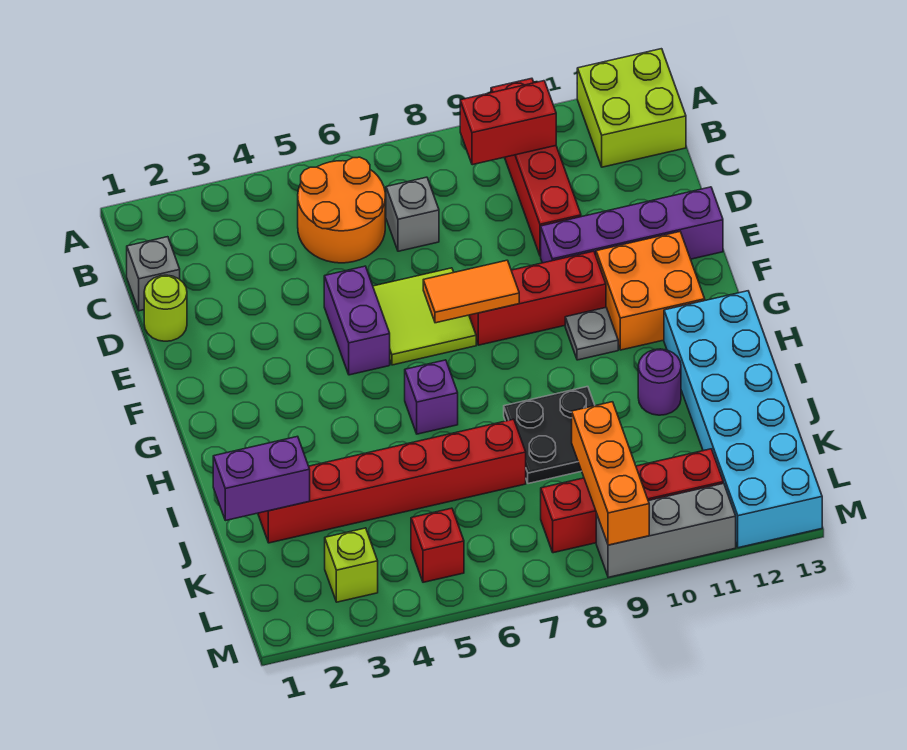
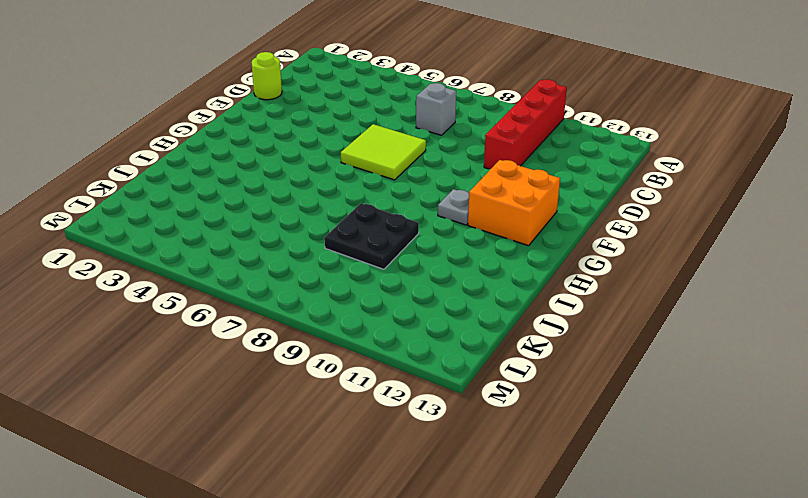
none -> lime brick A12:B13 level 1
none -> orange round brick B5:C6 level 1
none -> grey brick C1 level 1

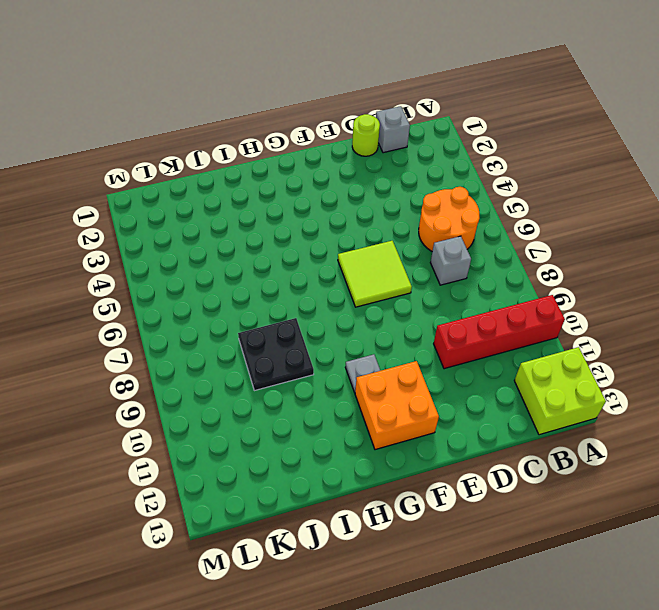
none -> purple brick E5:F5 level 1
none -> purple brick E10:E13 level 1
none -> red brick F8:F10 level 1

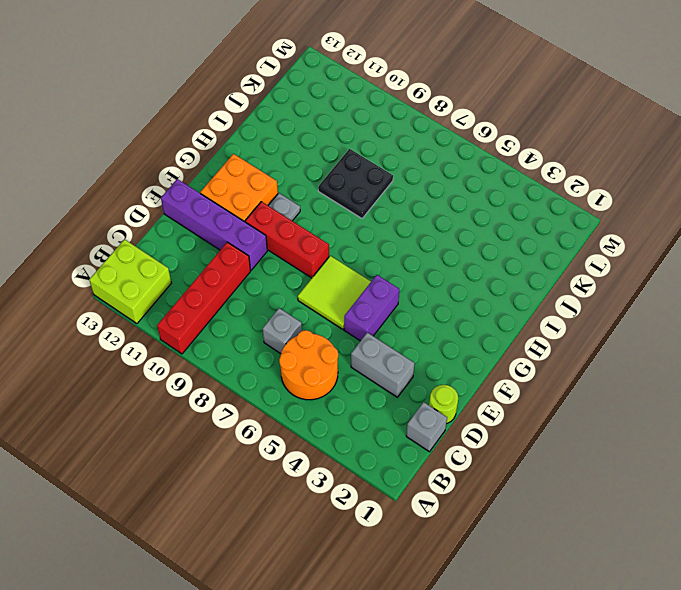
grey brick D3:D4 level 1 -> none
none -> purple brick H6 level 1
none -> cyan brick H12:M13 level 1
none -> purple round brick I11 level 1

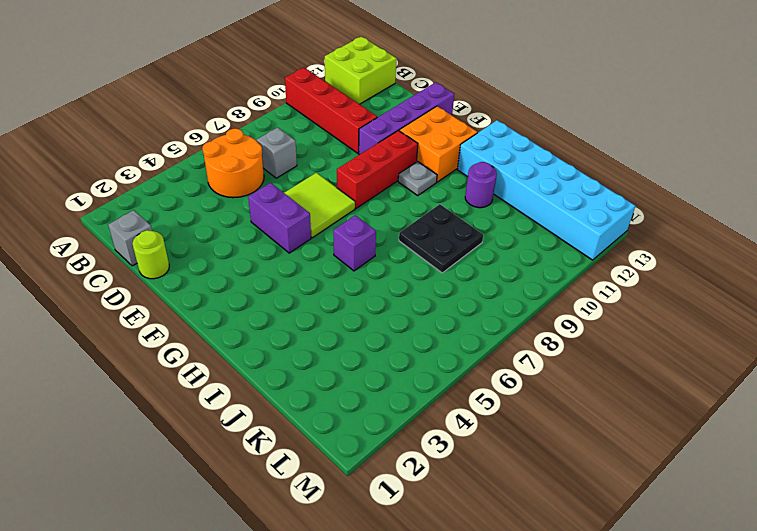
none -> red brick J2:J7 level 1
none -> lime brick L3 level 1
none -> red brick L5 level 1

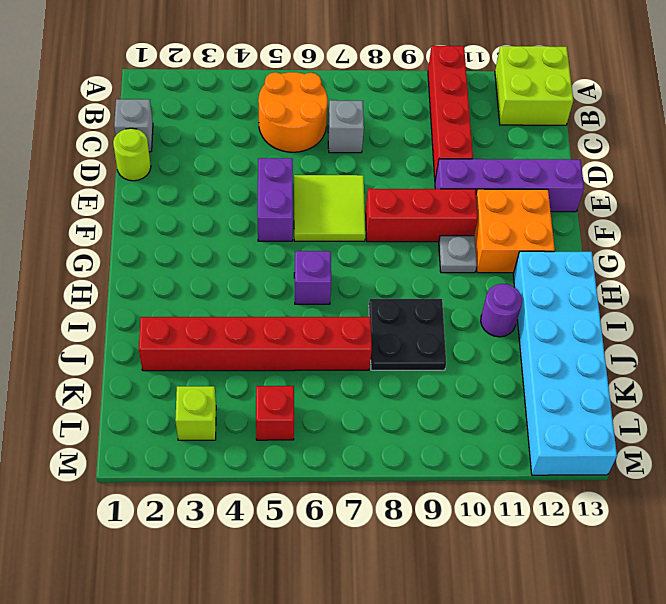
none -> red brick L8:L11 level 1
none -> grey brick M9:M11 level 1
none -> red brick B9:B10 level 2

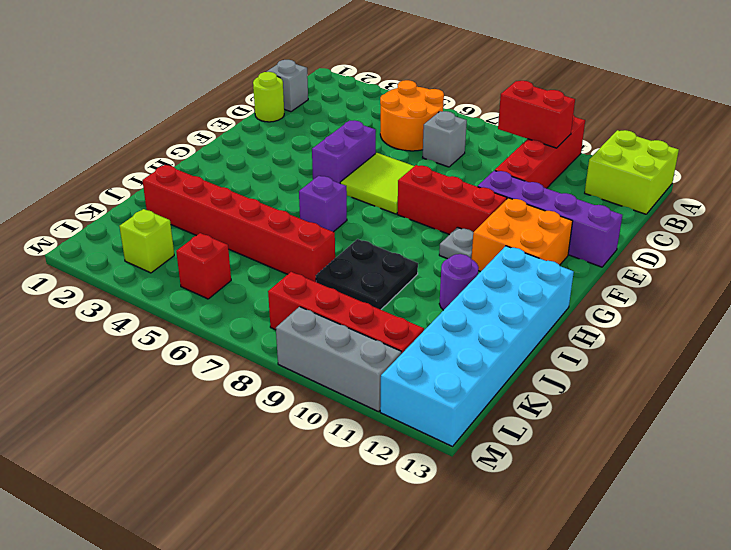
none -> orange tile F7:F8 level 2
none -> purple brick J1:J2 level 2
none -> orange brick K9:M9 level 2

